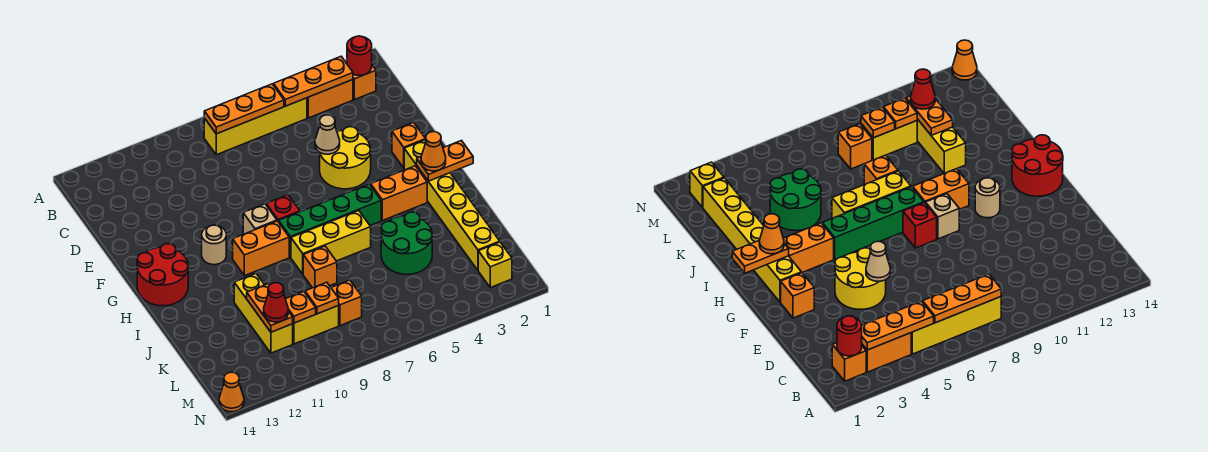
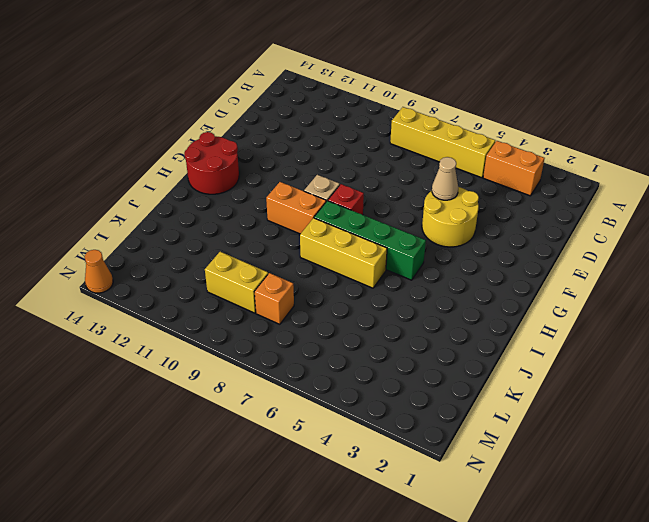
none -> orange brick B2 level 1
none -> orange brick F2 level 1
none -> yellow brick G2:L2 level 1
none -> tan round brick G11 level 1

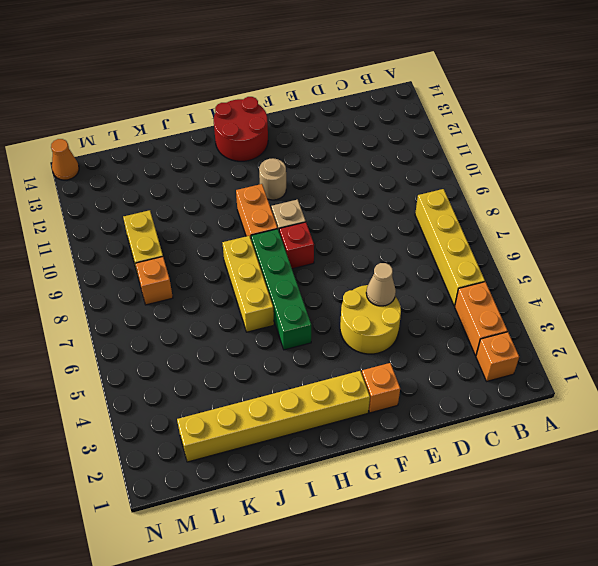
none -> orange brick H3:H4 level 1
none -> green round brick J4:K5 level 1
none -> orange brick J8 level 1
none -> yellow brick J11:L11 level 1

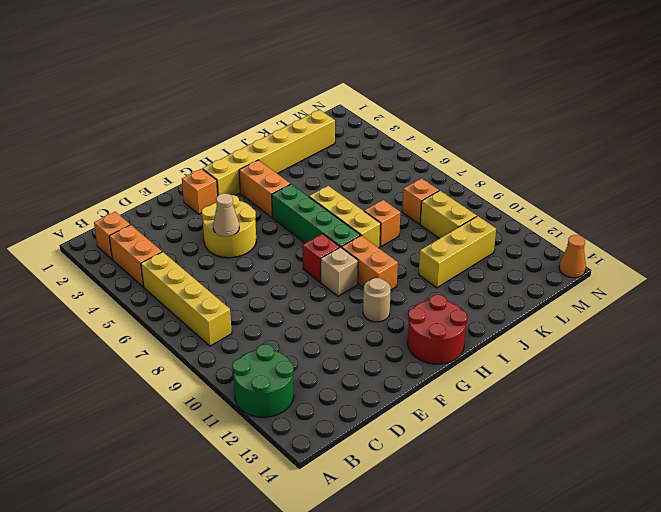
green round brick A11:B12 level 1 -> green round brick J4:K5 level 1
none -> yellow brick M2 level 1
none -> red round brick B2 level 2
none -> orange plate B3:B5 level 2
none -> orange plate B6:B8 level 2

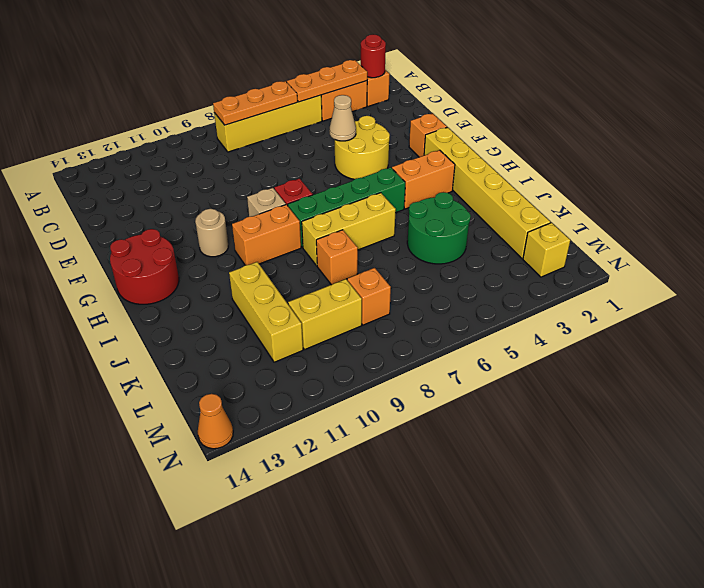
none -> orange plate H1:H2 level 2
none -> orange plate K11:L11 level 2
none -> orange plate L9 level 2
none -> orange plate L10 level 2

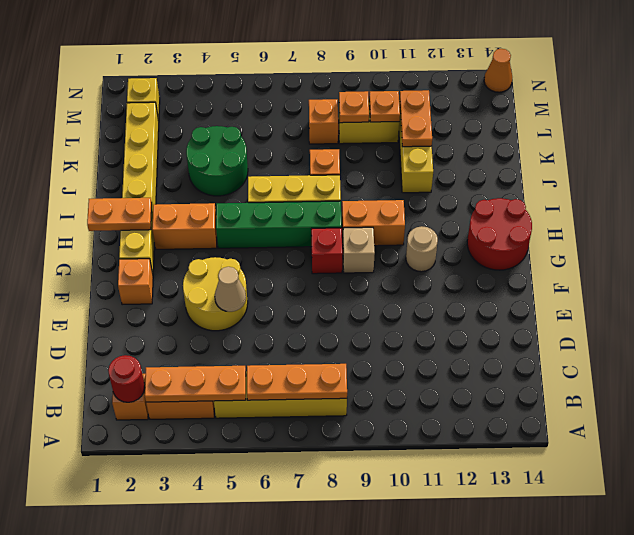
none -> orange cone H2 level 3
none -> red cone L11 level 3

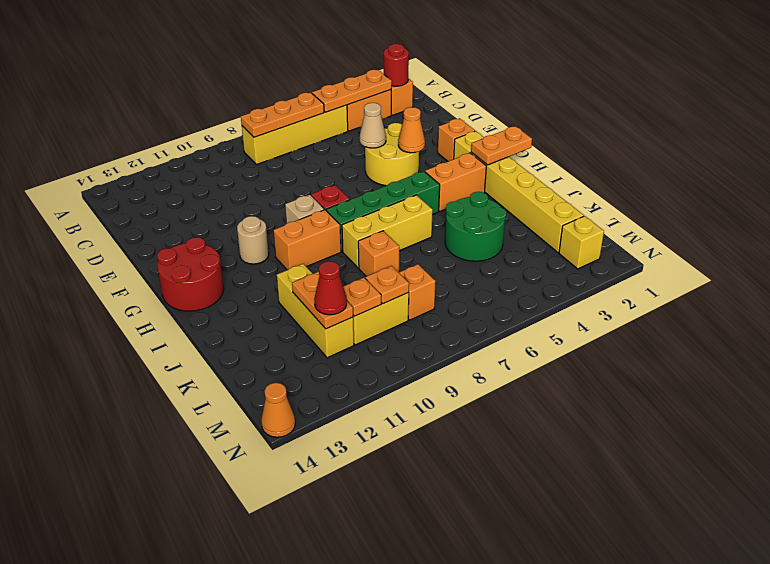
orange cone F4 level 2 -> orange cone H2 level 3

